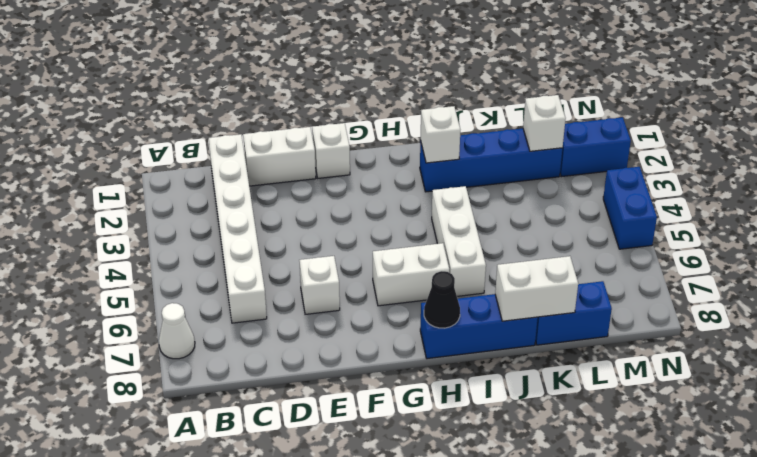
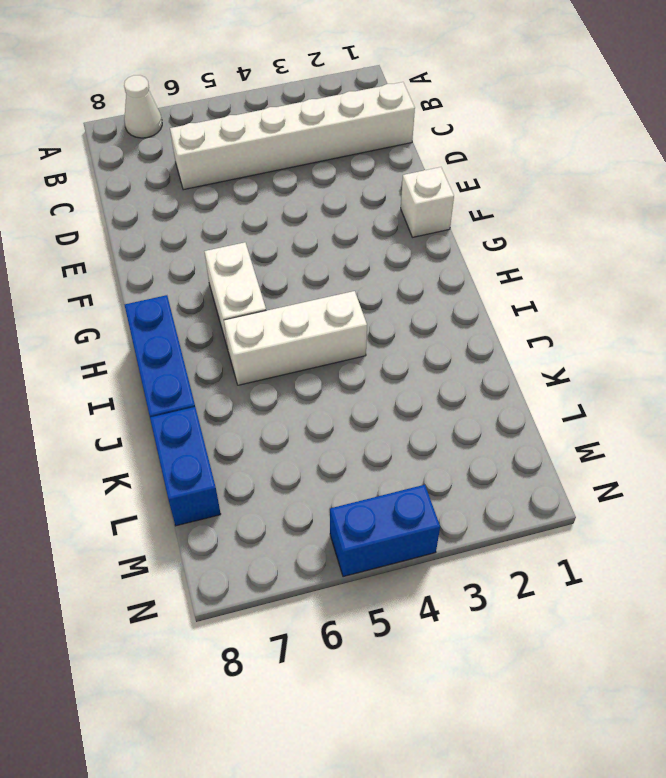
none -> white brick D1:E1 level 1
none -> white brick E6 level 1
none -> blue brick I2:L2 level 1

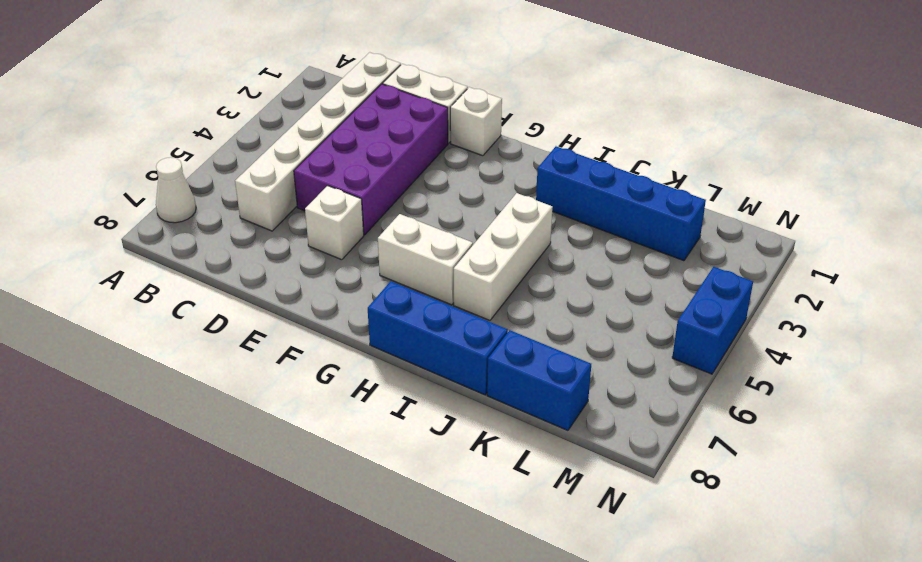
purple brick D2:E5 level 1 -> none
none -> blue brick M2:N2 level 1
none -> black cone H8 level 2
none -> white brick I2 level 2

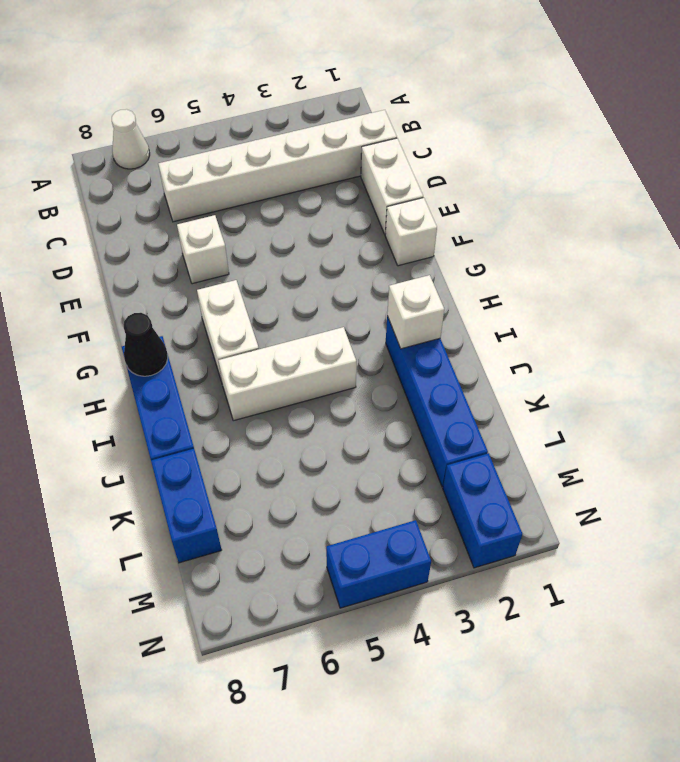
none -> white brick J8:K8 level 2
none -> white brick L2 level 2

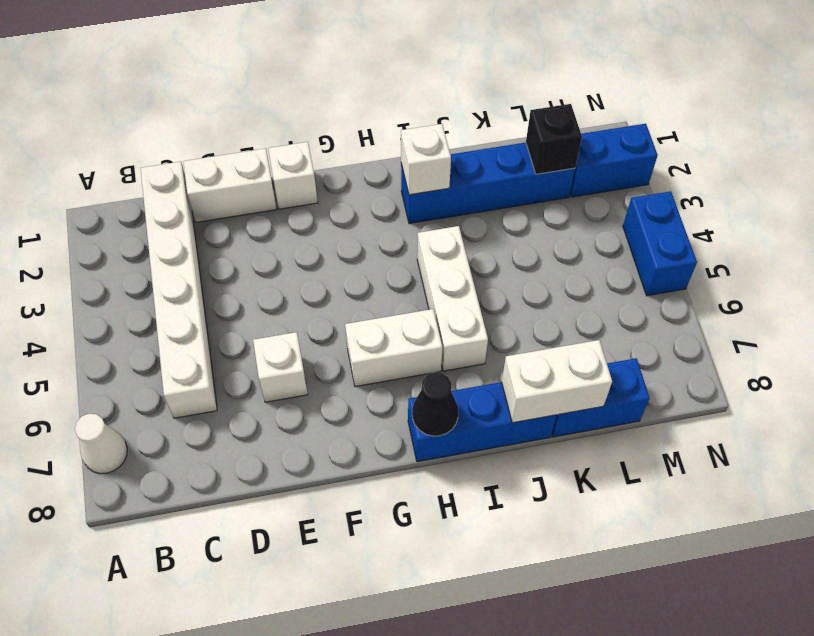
black brick L2 level 2 -> white brick L2 level 2

